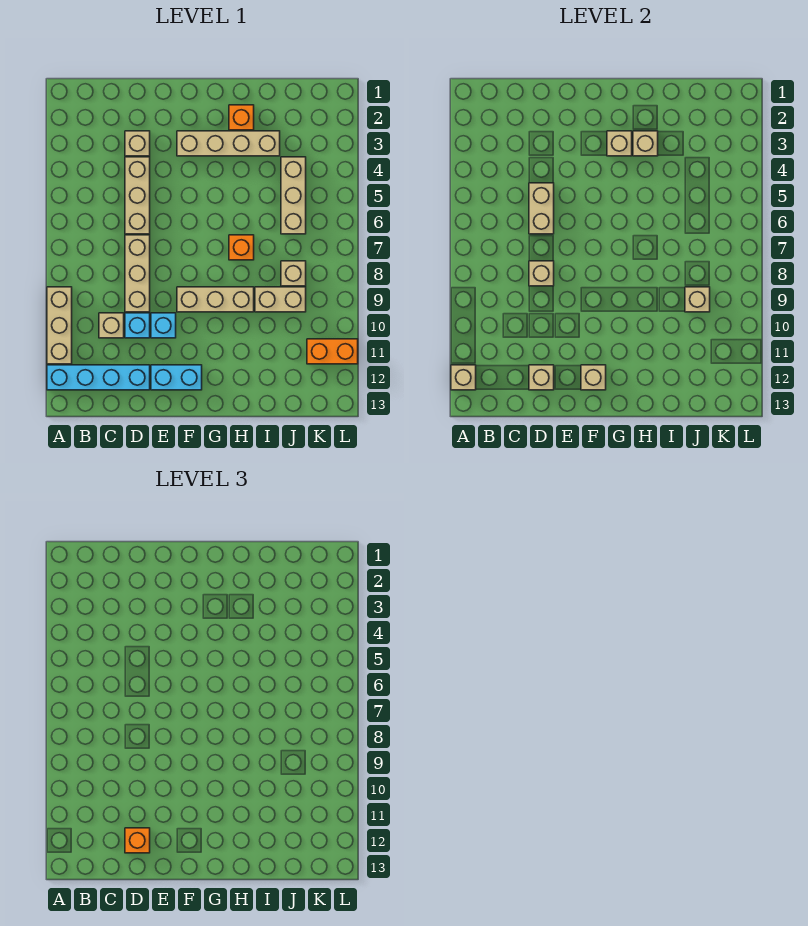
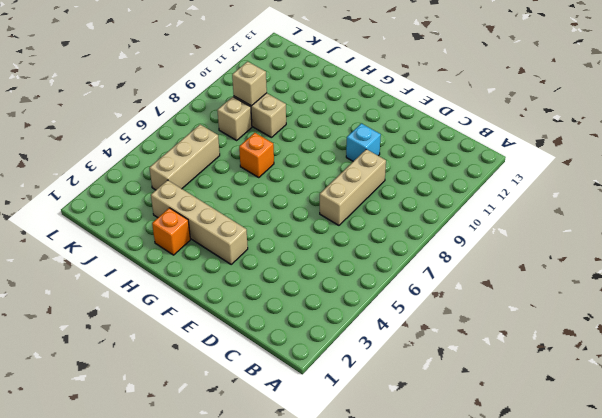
none -> tan brick A9:A11 level 1
none -> cyan brick A12:D12 level 1
none -> tan brick C10 level 1

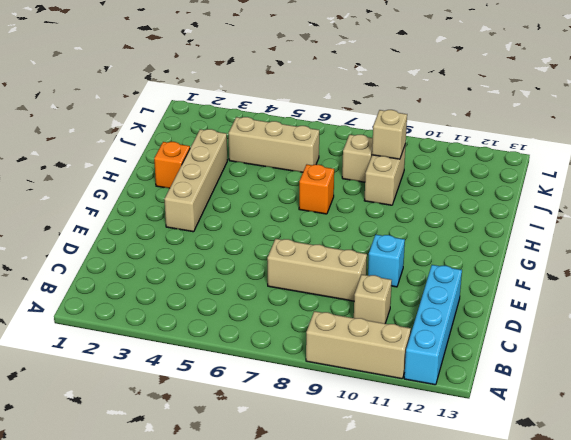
none -> tan brick D3 level 1
none -> tan brick D4:D6 level 1
none -> cyan brick D10 level 1

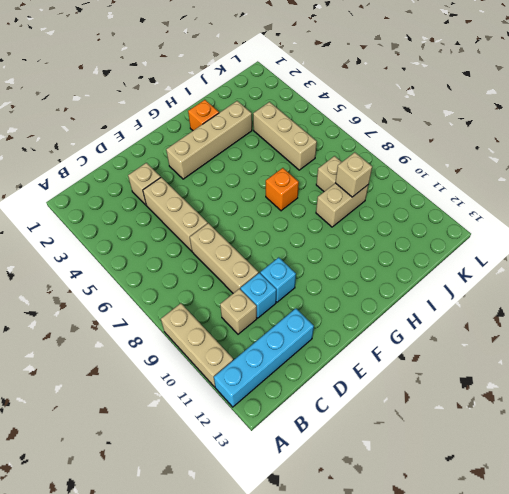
none -> cyan brick E12:F12 level 1
none -> tan brick F9:H9 level 1
none -> orange brick K11:L11 level 1

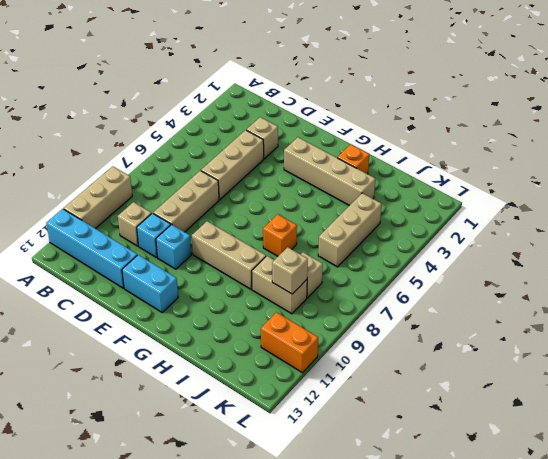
none -> tan brick A12 level 2
none -> tan brick D5:D6 level 2
none -> tan brick D8 level 2

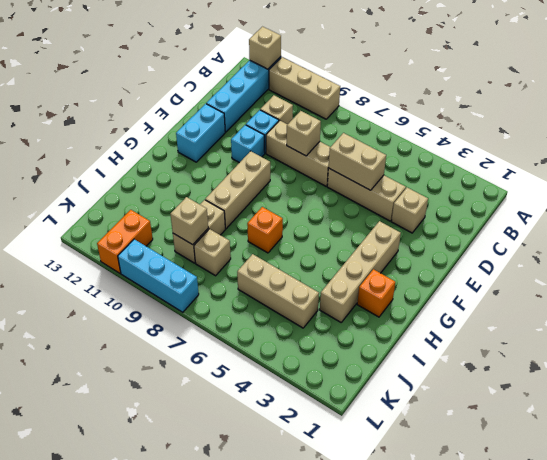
cyan brick L8:L10 level 1 -> none
none -> tan brick D12 level 2
none -> tan brick F12 level 2
none -> tan brick G3 level 2

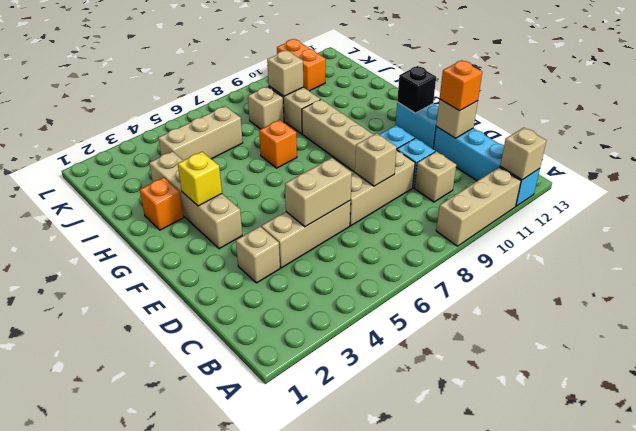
black brick F12 level 2 -> tan brick F12 level 2
yellow brick G3 level 2 -> tan brick G3 level 2
none -> tan brick H3 level 2

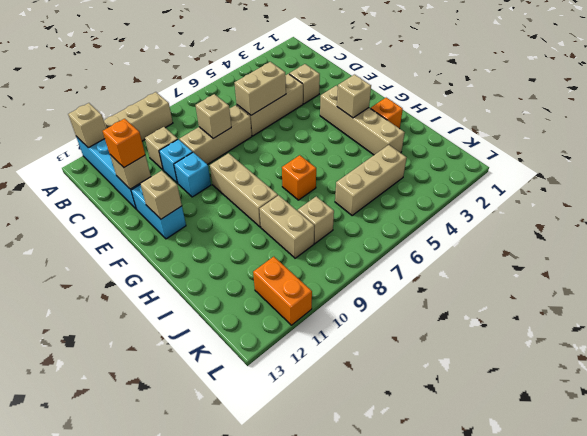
none -> tan brick H3 level 2
none -> tan brick J9 level 2

